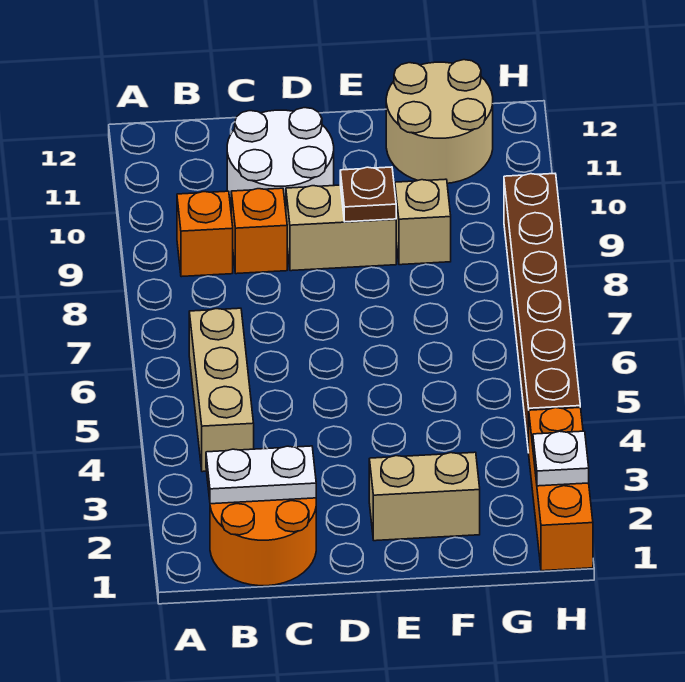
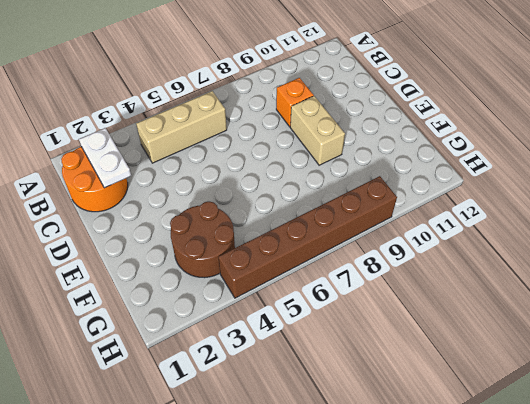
brown round brick F3:G4 level 1 -> none
none -> orange brick B9 level 1
none -> white round brick C10:D11 level 1
none -> tan brick E2:F2 level 1

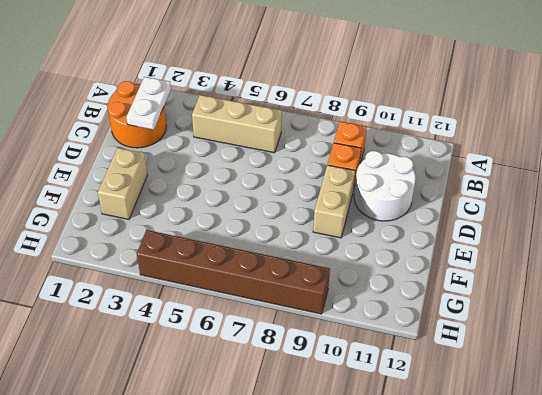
none -> tan brick F9 level 1
none -> tan round brick F11:G12 level 1
none -> orange brick H1:H3 level 1

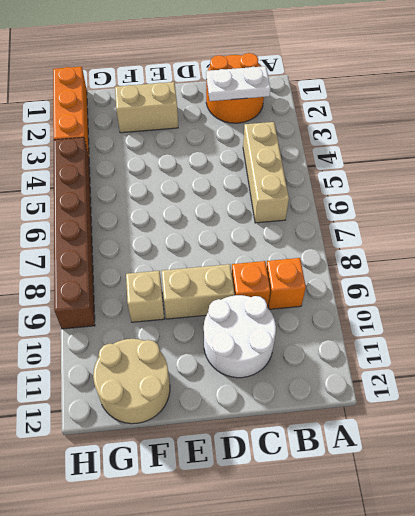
none -> brown plate E9 level 2
none -> white plate H2 level 2

